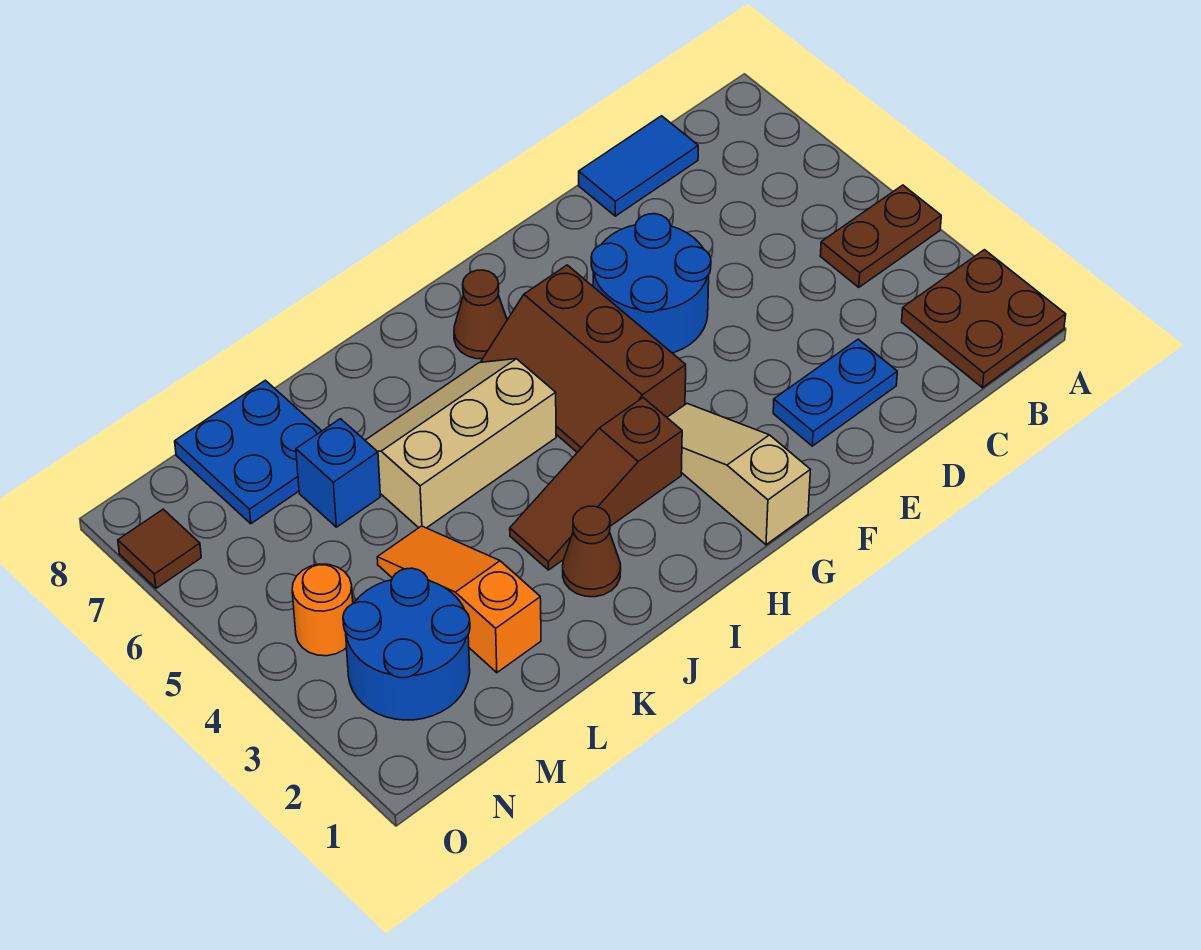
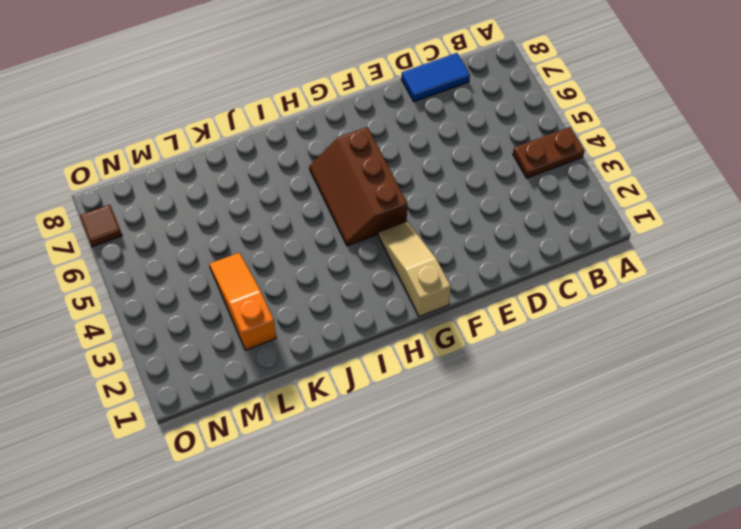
none -> brown plate A1:B2 level 1
none -> blue plate D2:E2 level 1
none -> blue round brick E5:F6 level 1

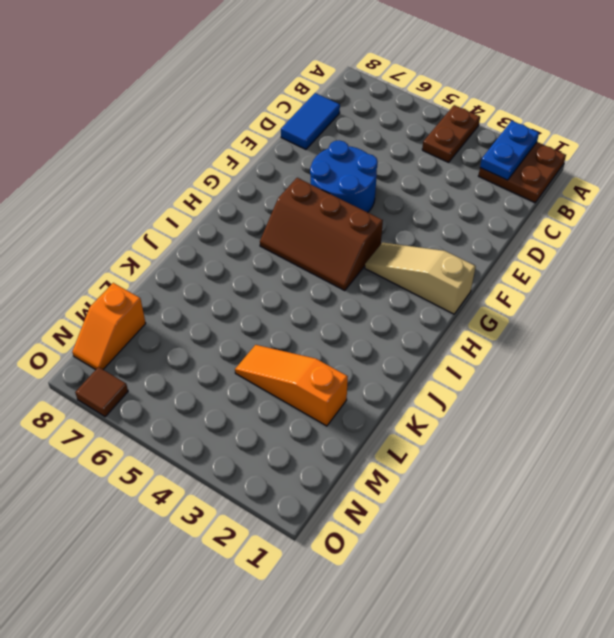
blue plate A2:B2 level 2 -> blue plate D2:E2 level 1
orange slope M8:N8 level 1 top M -> blue plate L7:M8 level 1
none -> brown slope H3:J3 level 1 top H
none -> brown cone H7 level 1
none -> tan slope I5:K6 level 1 top 5

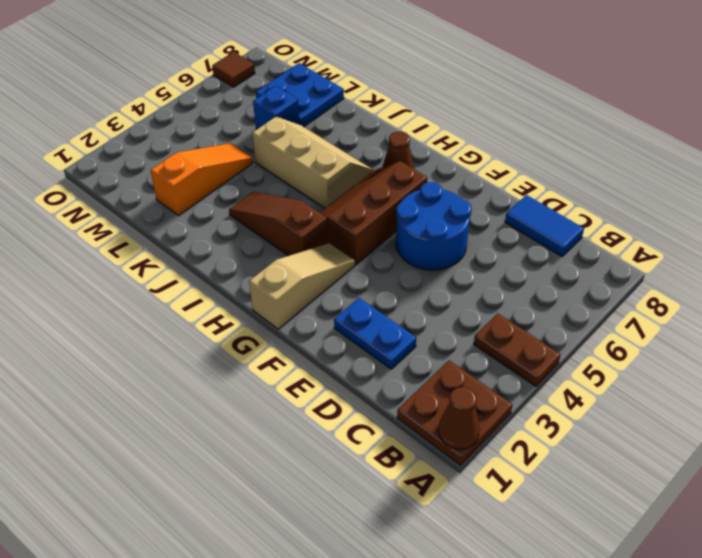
brown cone A1 level 2 -> brown cone J2 level 1
none -> blue round brick M2:N3 level 1
none -> orange round brick N4 level 1

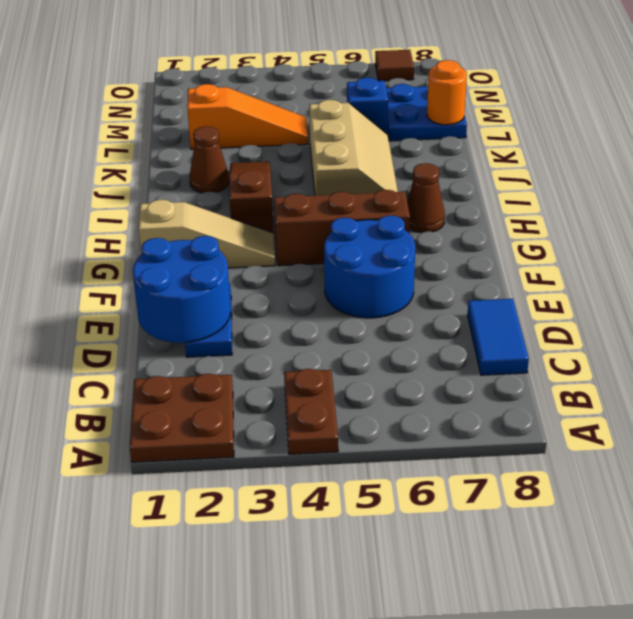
blue round brick D1:E2 level 2 -> blue round brick M2:N3 level 1
orange round brick L8 level 2 -> orange round brick N4 level 1

